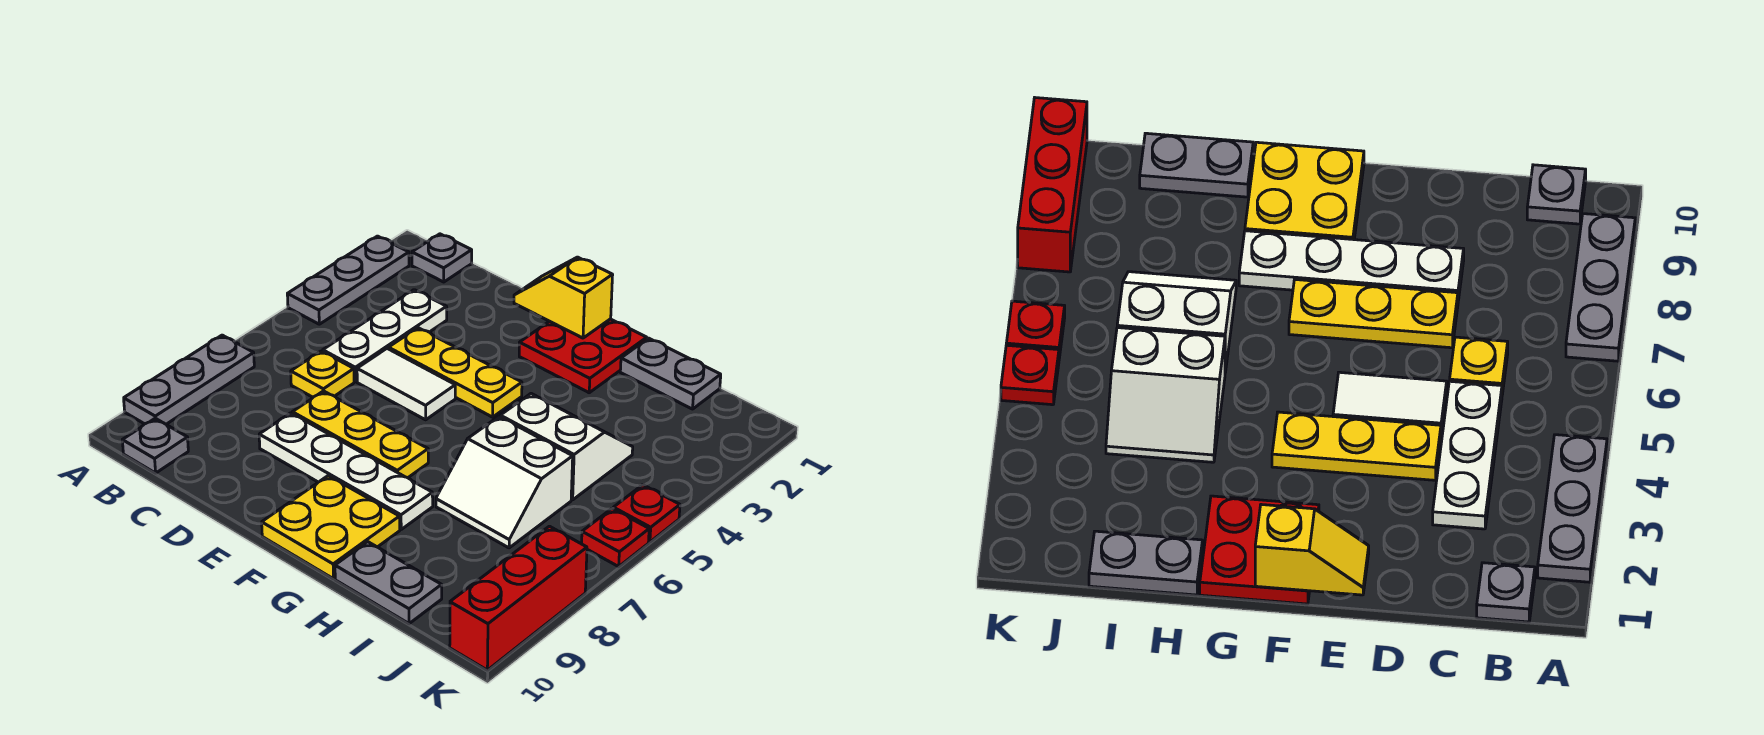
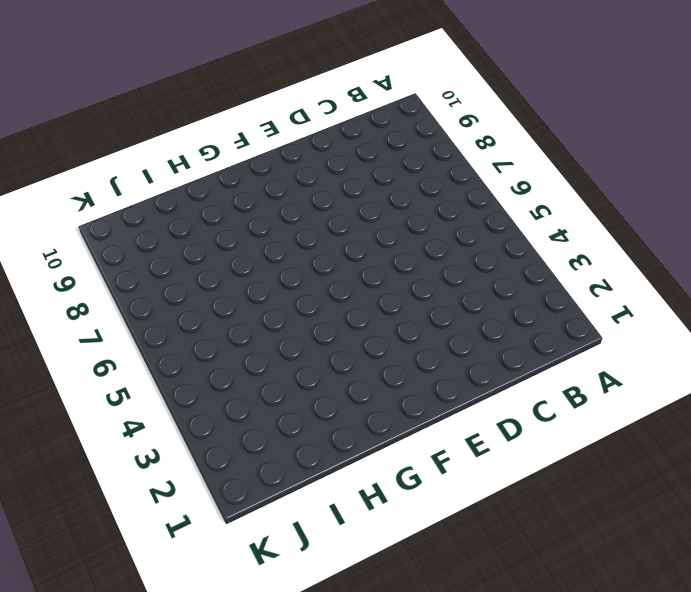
none -> grey plate A2:A4 level 1
none -> grey plate A7:A9 level 1
none -> grey plate B1 level 1

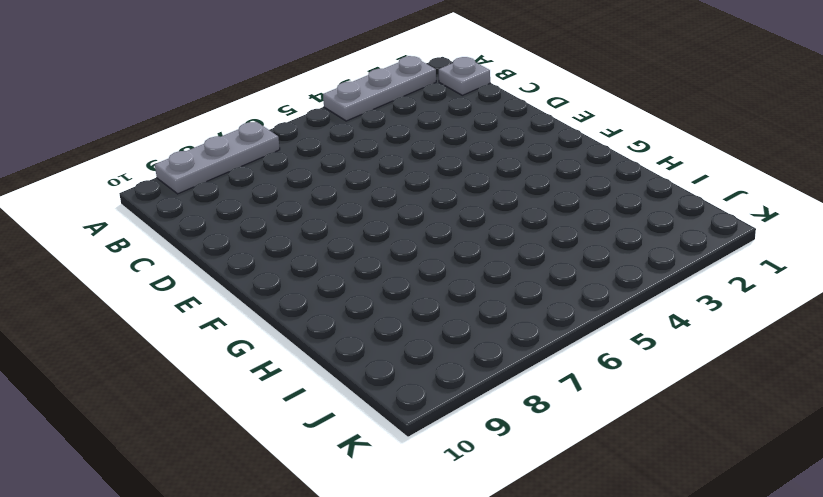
none -> grey plate B10 level 1
none -> white plate C3:C5 level 1
none -> yellow plate C6 level 1

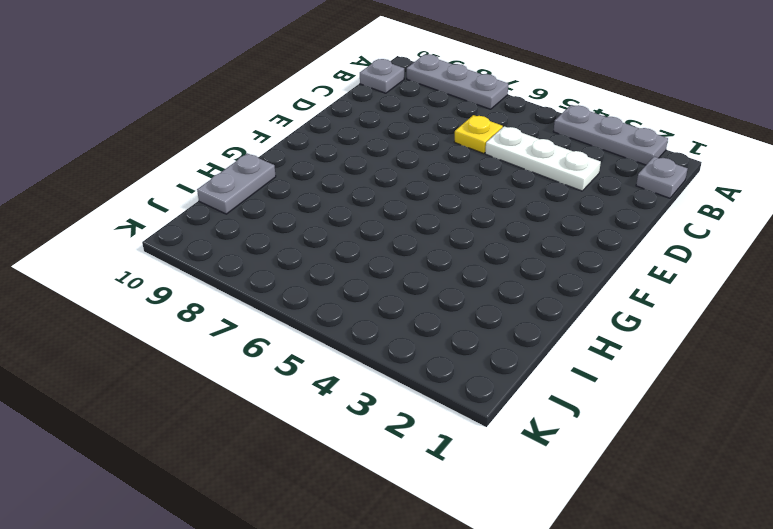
none -> yellow plate D4:F4 level 1
none -> white tile D5:E5 level 1
none -> yellow plate D7:F7 level 1

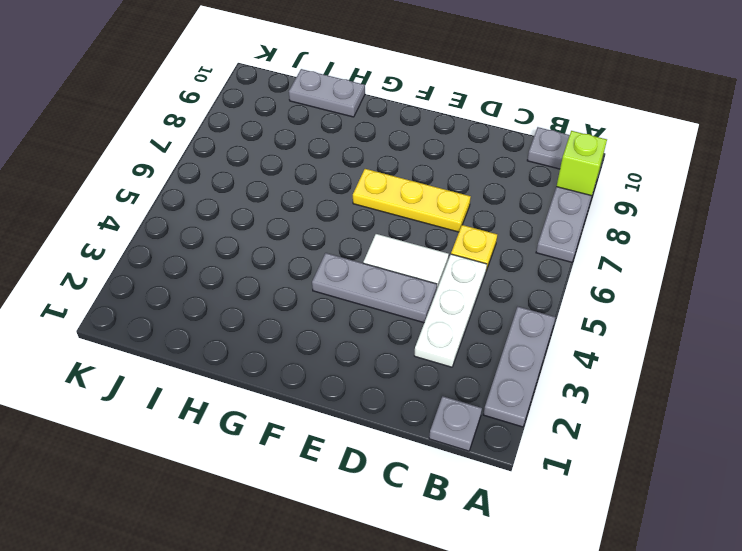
lime brick A9 level 2 -> none
grey plate D4:F4 level 1 -> yellow plate D4:F4 level 1
none -> white plate D8:G8 level 1
none -> red plate F1:G2 level 1
none -> yellow plate F9:G10 level 1

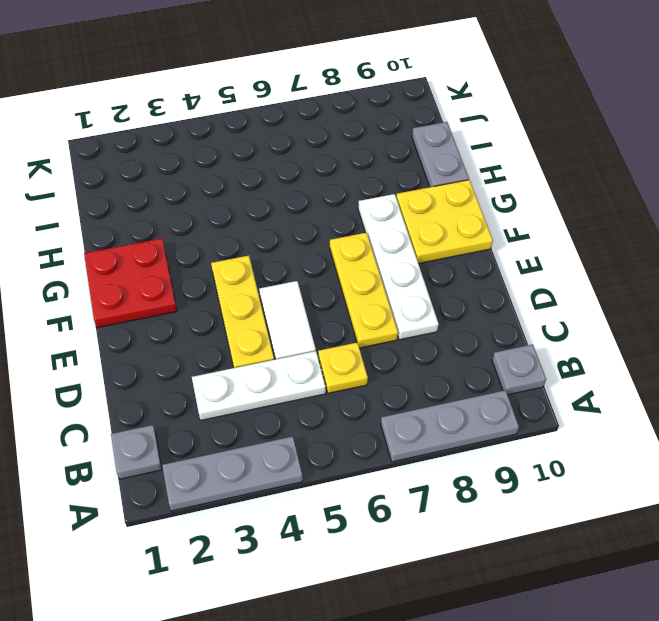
none -> grey plate H1:I1 level 1
none -> white slope H4:I5 level 1 top 5
none -> white slope H6:I7 level 1 top 6

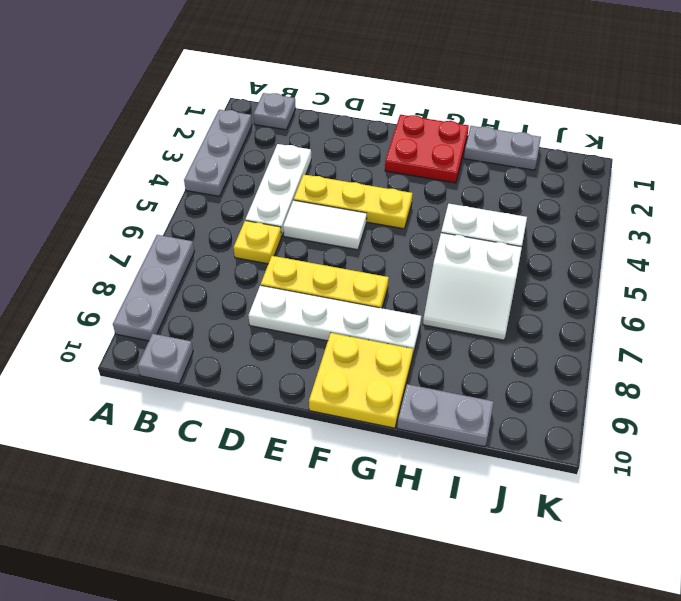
none -> red plate K5 level 1
none -> red plate K6 level 1
none -> red brick K8:K10 level 1

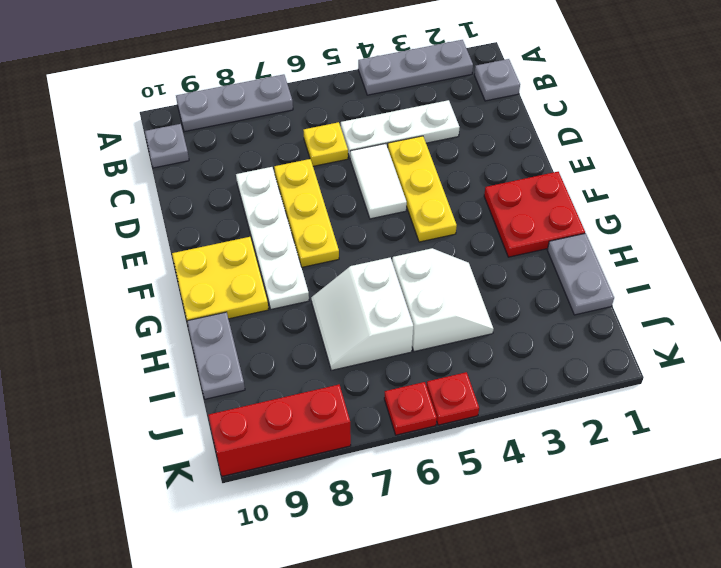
none -> yellow slope E1:F1 level 2 top F

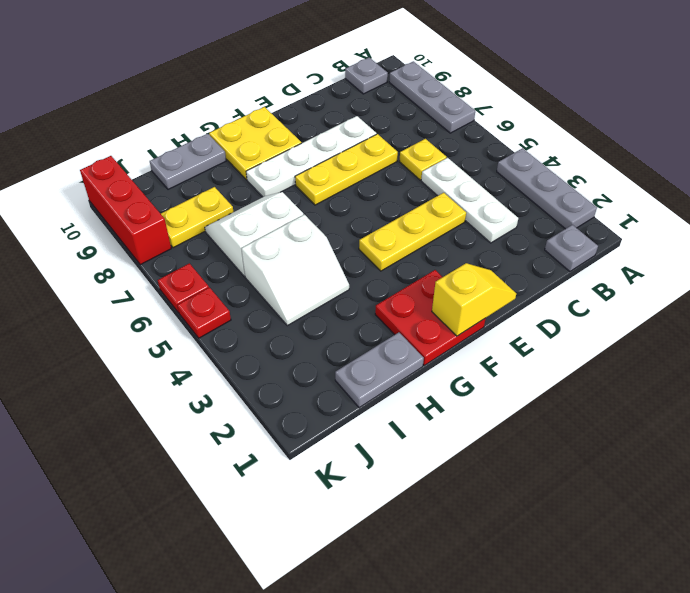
yellow plate I8:J8 level 1 -> none
none -> white tile D5:E5 level 1

